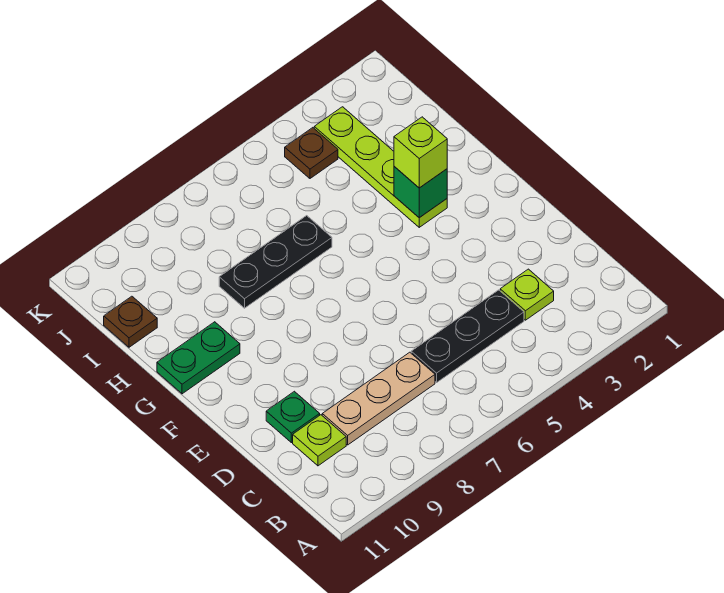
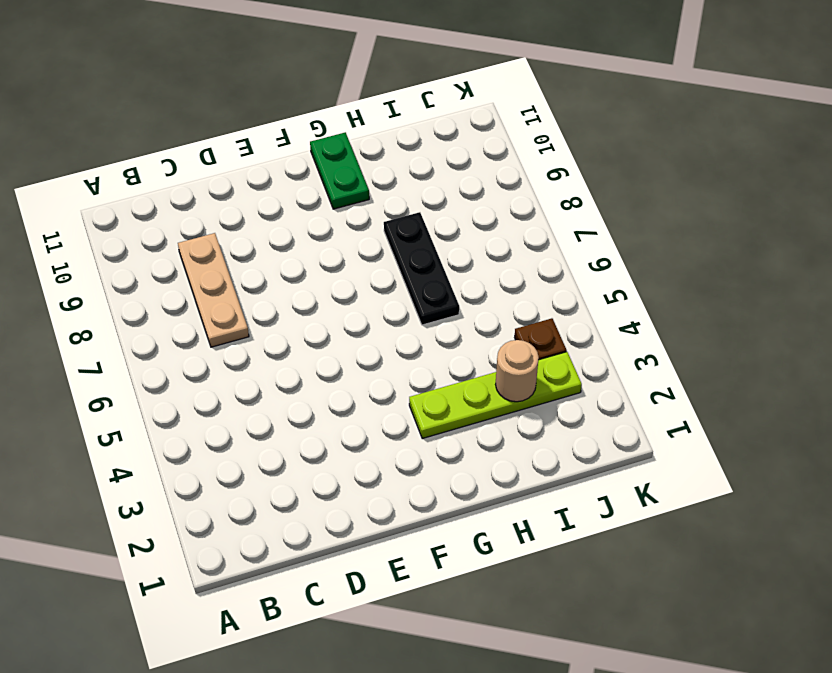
tan round brick I3 level 2 -> none
none -> lime plate C3 level 1
none -> black plate C4:C6 level 1
none -> lime plate C10 level 1

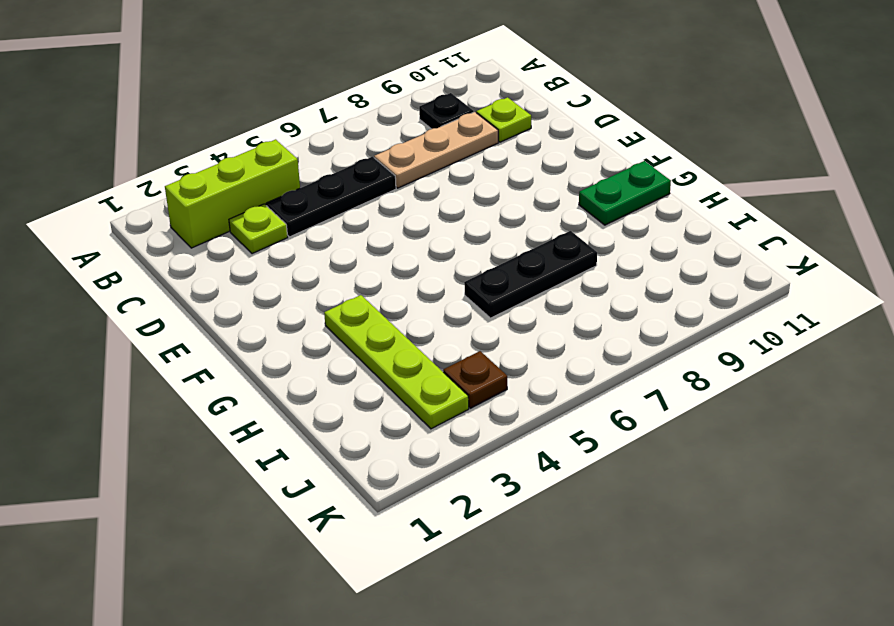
lime brick B2:B4 level 1 -> none
black plate B9 level 1 -> none
none -> green plate D10 level 1
none -> brown plate I11 level 1
none -> green brick G3 level 2

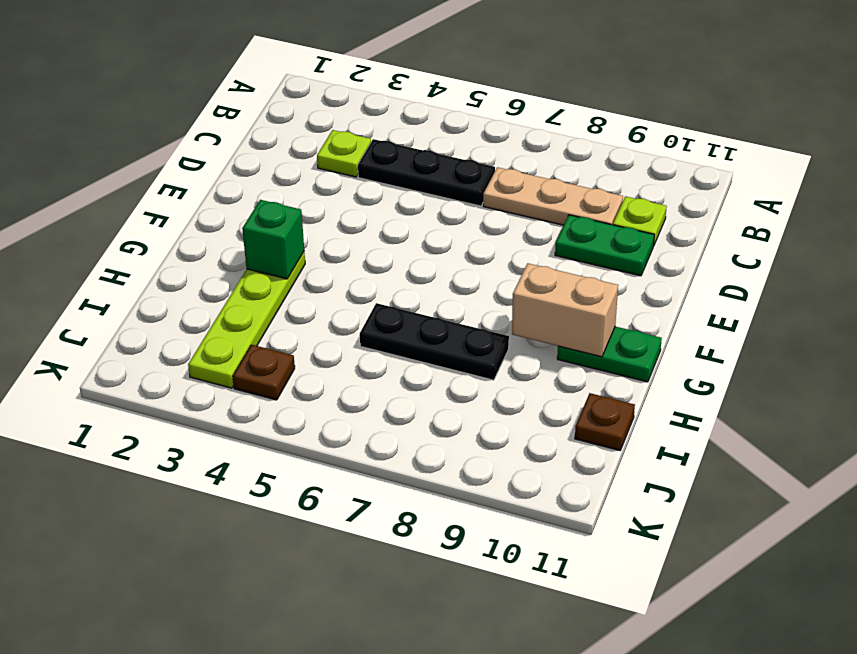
green plate D9:D10 level 1 -> green plate D10 level 1
tan brick G9:G10 level 2 -> none
none -> lime brick G3 level 3

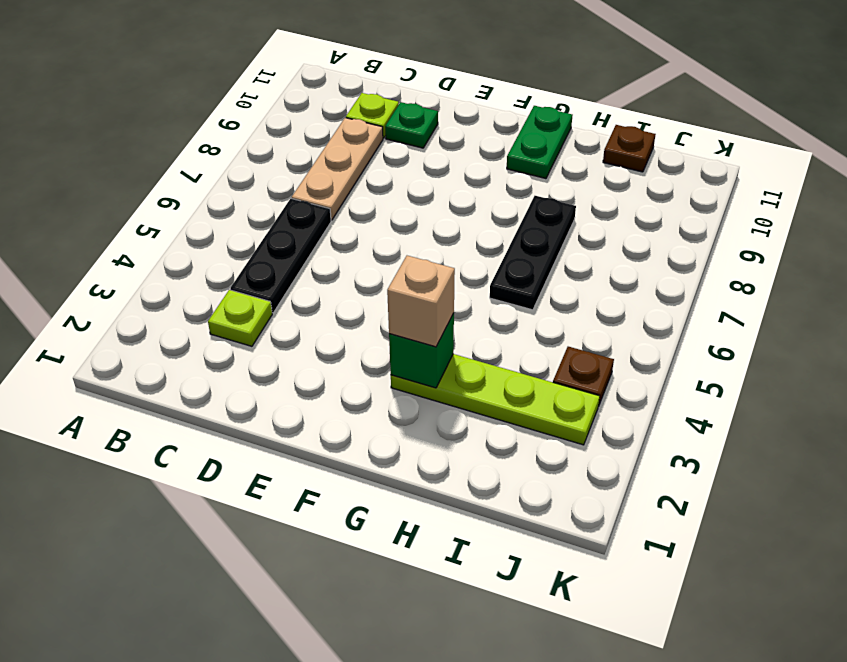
tan brick G3 level 3 -> lime brick G3 level 3

